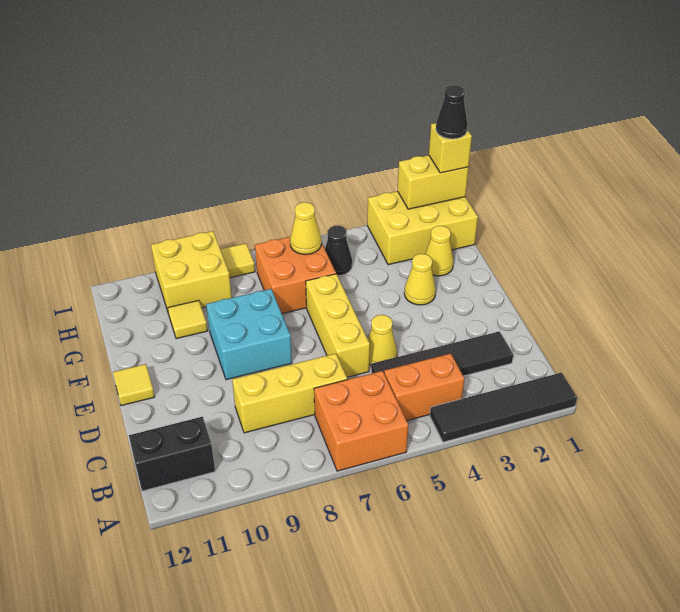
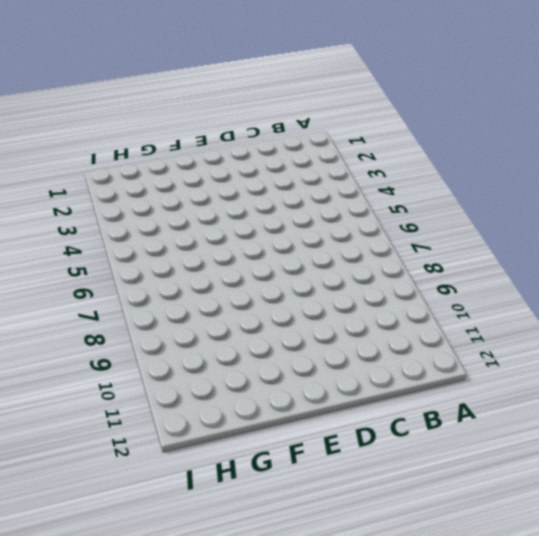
none -> black tile A1:A4 level 1
none -> orange brick A6:B7 level 1
none -> orange brick B4:B5 level 1

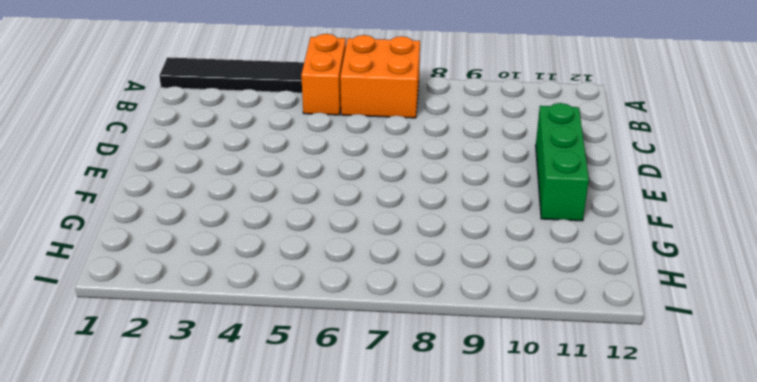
orange brick A5:B5 level 1 -> orange brick B4:B5 level 1
green brick D11:F11 level 1 -> none
none -> black brick B11:B12 level 1
none -> black tile C2:C5 level 1
none -> yellow brick C7:C9 level 1

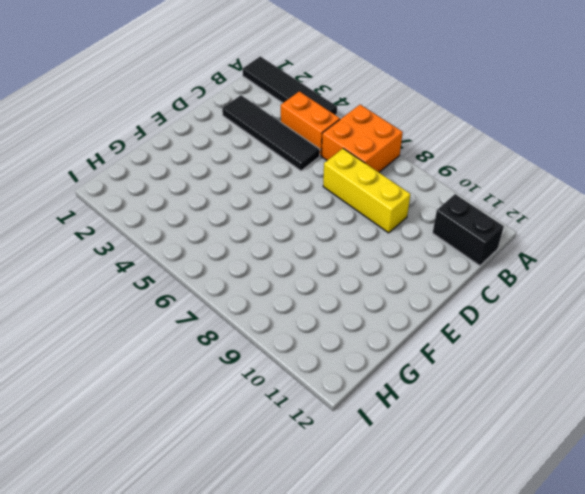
none -> yellow cone D5 level 1
none -> yellow brick D6:F6 level 1
none -> cyan brick E8:F9 level 1

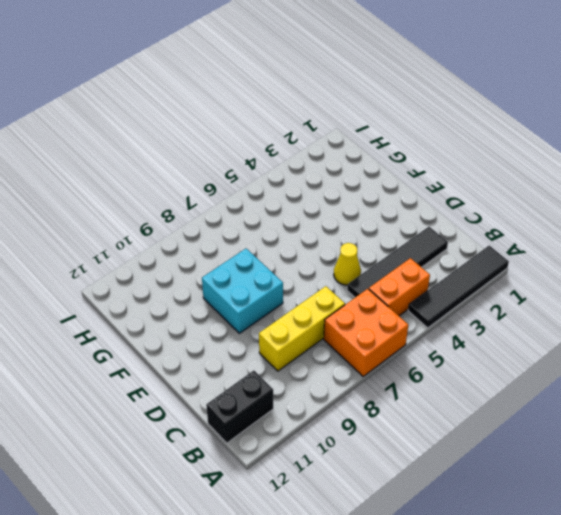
none -> yellow brick D6:F6 level 1
none -> yellow tile E12 level 1
none -> yellow cone F3 level 1

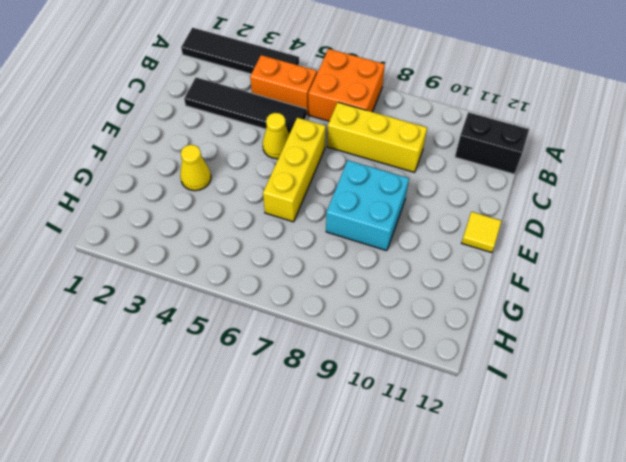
none -> yellow cone G2 level 1
none -> orange brick G6:H7 level 1
none -> yellow tile G10 level 1

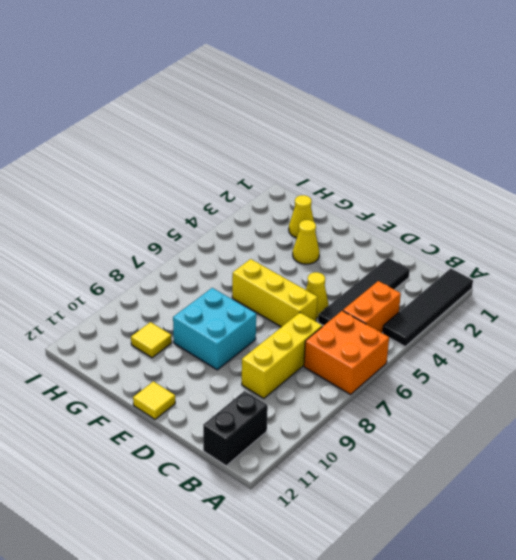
none -> orange brick G6:H7 level 1
none -> yellow brick H1:I3 level 1
none -> black cone H5 level 1

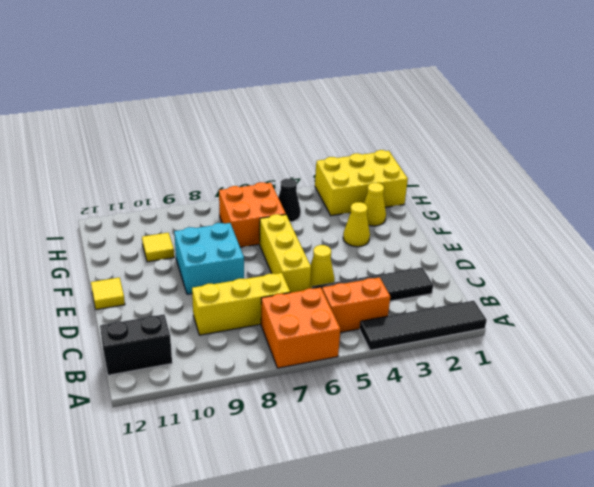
none -> yellow brick H9:I10 level 1
none -> yellow tile I8 level 1
none -> yellow cone H6 level 2

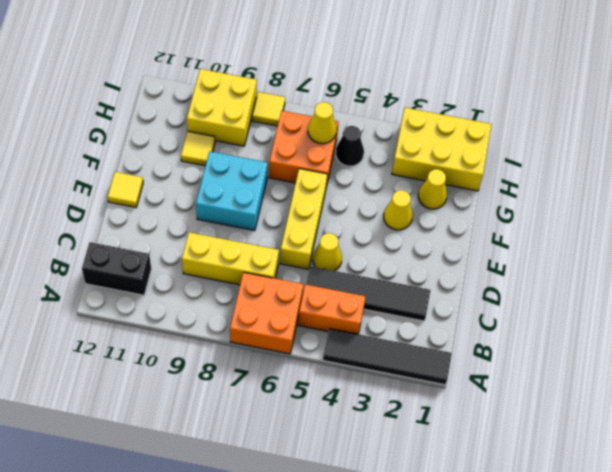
none -> yellow brick I1:I2 level 2
none -> yellow brick I1 level 3
none -> black cone I1 level 4

